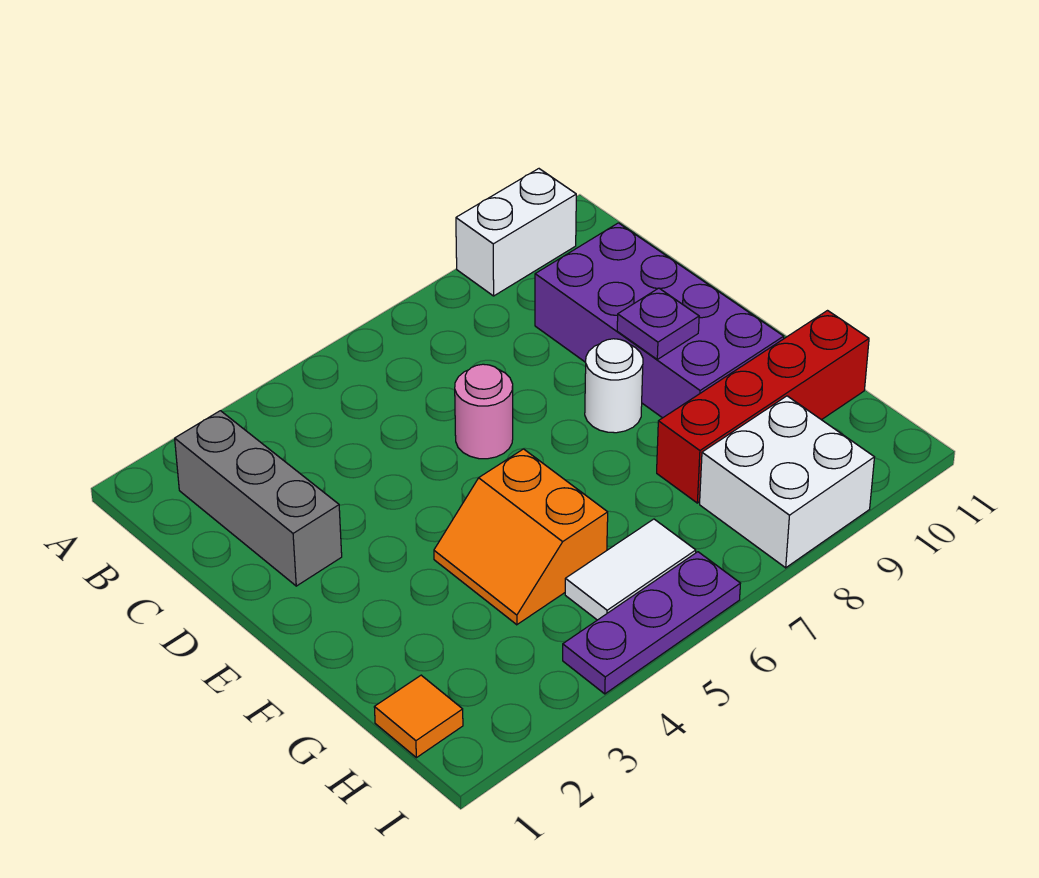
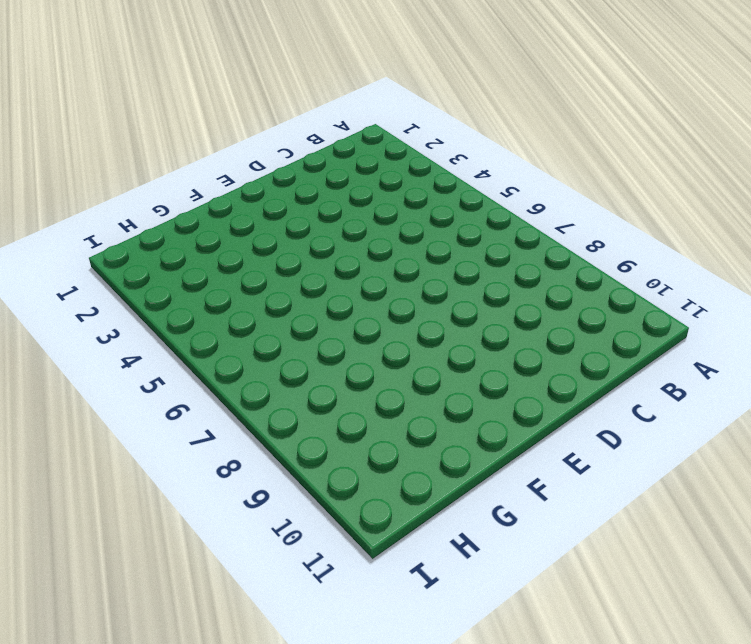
none -> white brick A9:A10 level 1
none -> grey brick B2:D2 level 1
none -> purple brick C9:F10 level 1

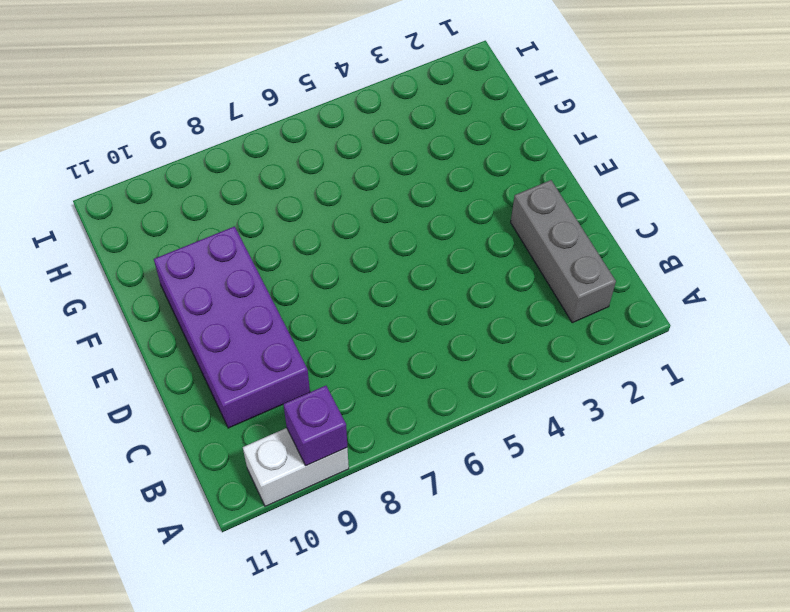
purple brick A9 level 2 -> none
none -> pink round brick D6 level 1
none -> white round brick E8 level 1
none -> orange slope F4:G5 level 1 top 5

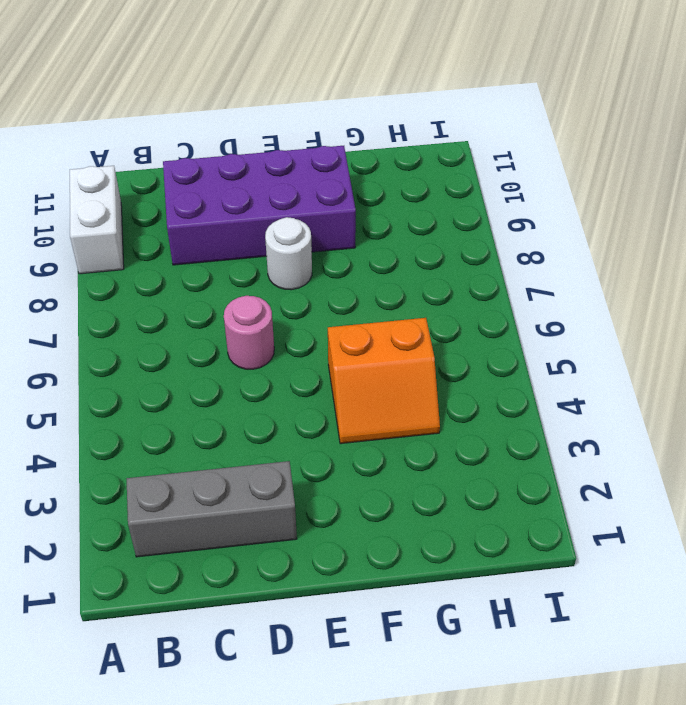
none -> red brick G8:G11 level 1
none -> orange tile H1 level 1
none -> white tile H5:H6 level 1

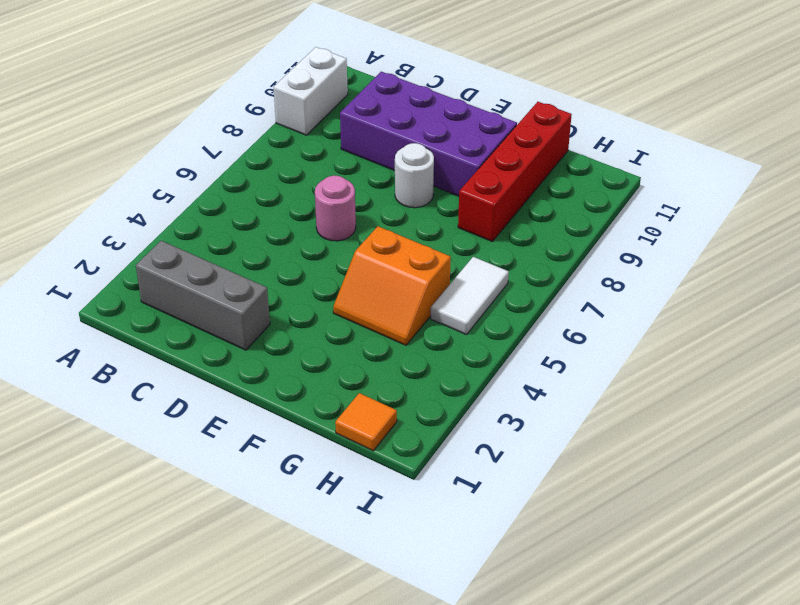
none -> white brick H8:I9 level 1
none -> purple plate I4:I6 level 1
none -> purple plate E9 level 2

